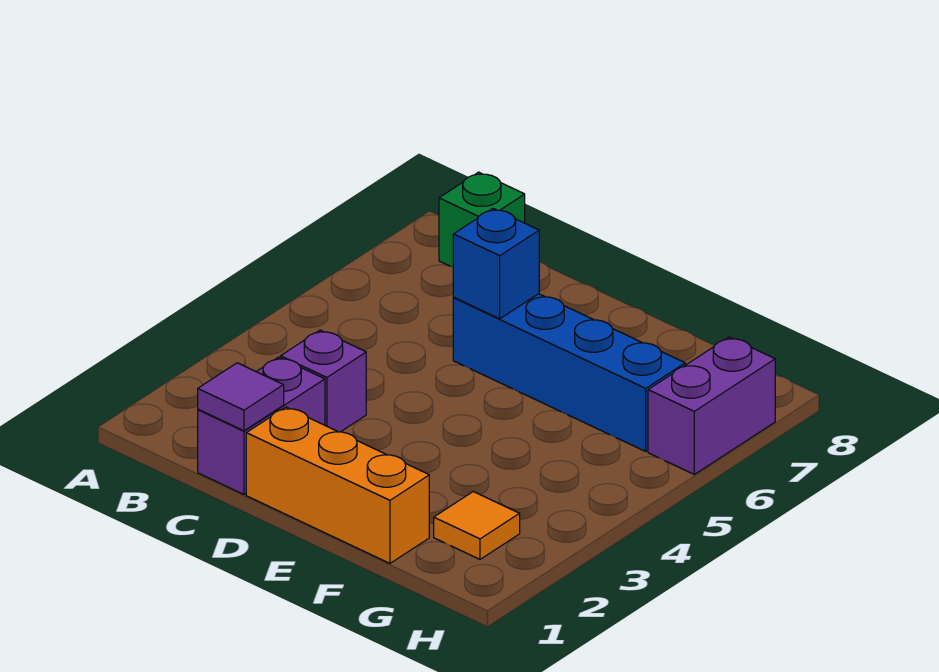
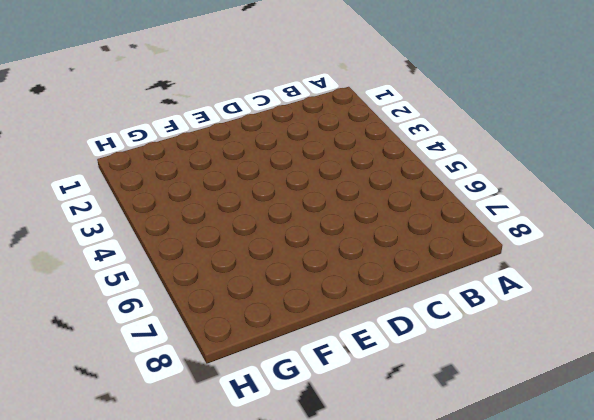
none -> green brick B8 level 1
none -> purple brick C1:C2 level 1

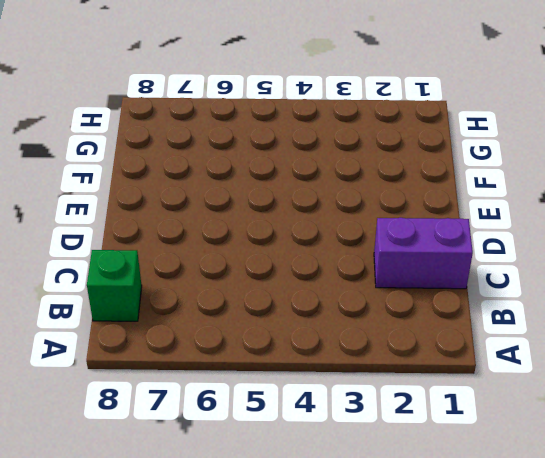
none -> purple brick C3 level 1
none -> orange brick D1:F1 level 1

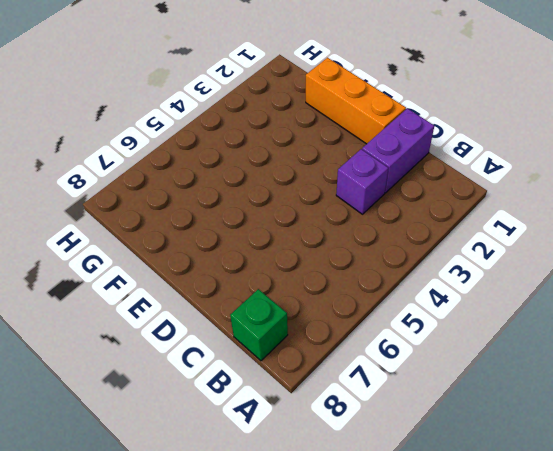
none -> blue brick D6:G6 level 1
none -> orange tile G2 level 1

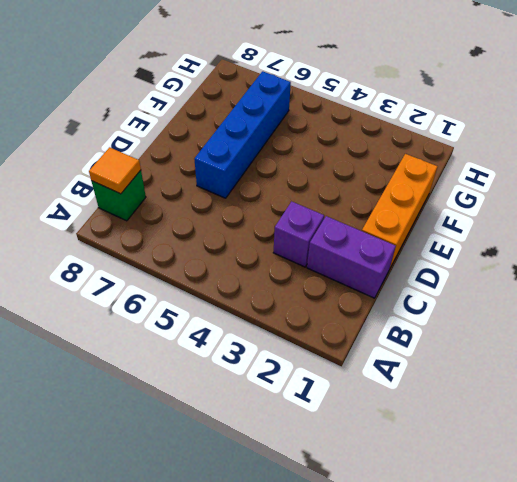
orange tile B8 level 2 -> orange tile G2 level 1
none -> purple brick H6:H7 level 1
none -> purple tile C1 level 2

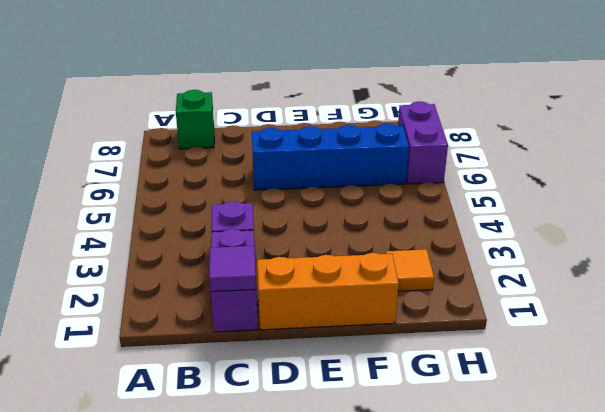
none -> blue brick D6 level 2

